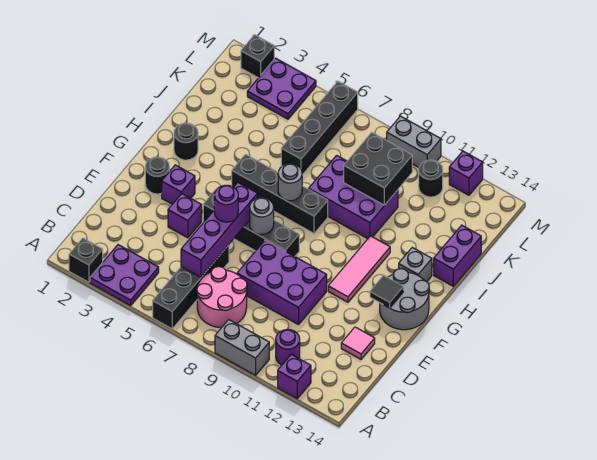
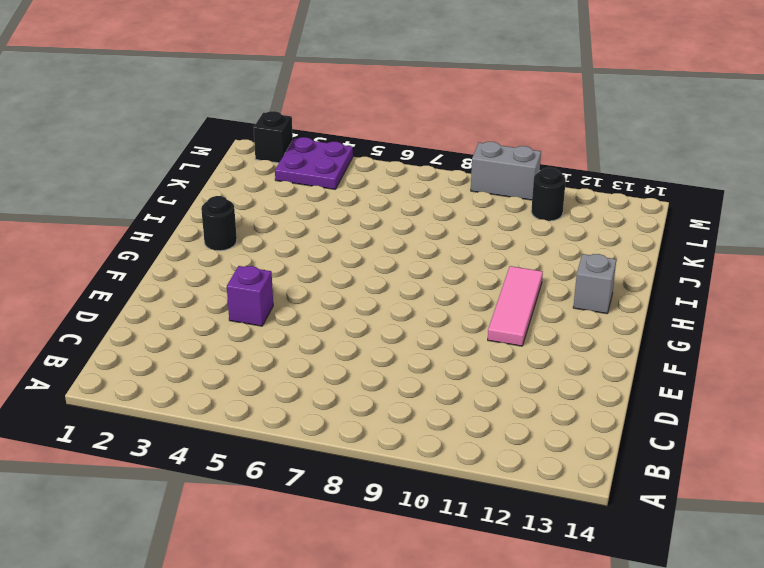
none -> black brick A2 level 1
none -> purple plate A3:B4 level 1
none -> black brick A6:D6 level 1
none -> grey brick A9:A10 level 1

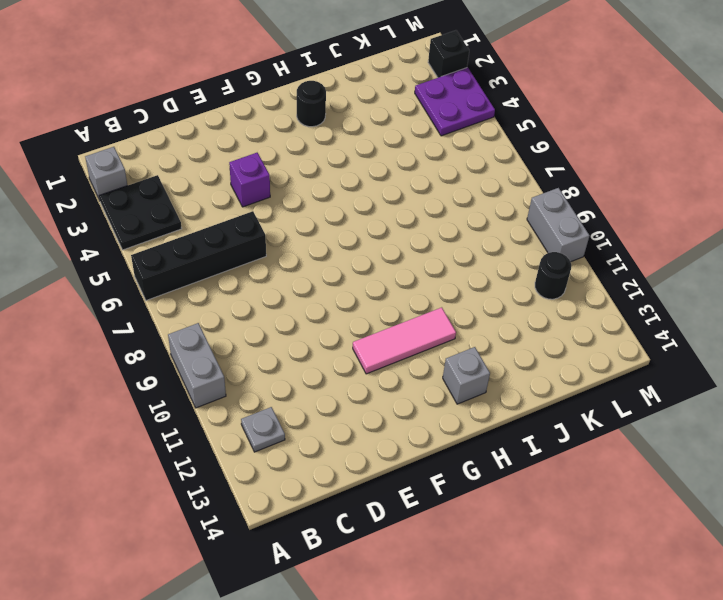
grey brick A2 level 1 -> black brick A2 level 1
black plate A3:B4 level 1 -> purple plate A3:B4 level 1
grey plate B12 level 1 -> none
none -> purple brick A12 level 1
none -> pink round brick B7:C8 level 1
none -> purple round brick B11 level 1
none -> purple brick D8:E10 level 1

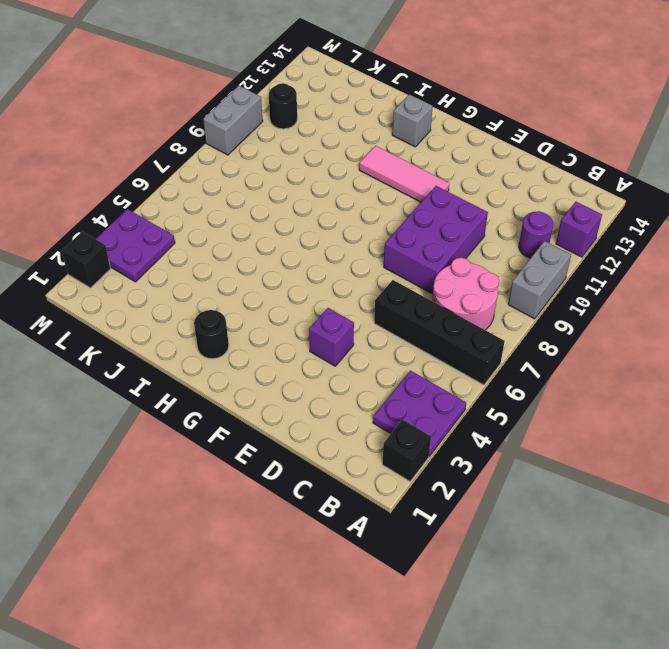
none -> pink tile D13 level 1
none -> black round brick F2 level 1
none -> purple brick F3 level 1
none -> black brick F5:F8 level 1

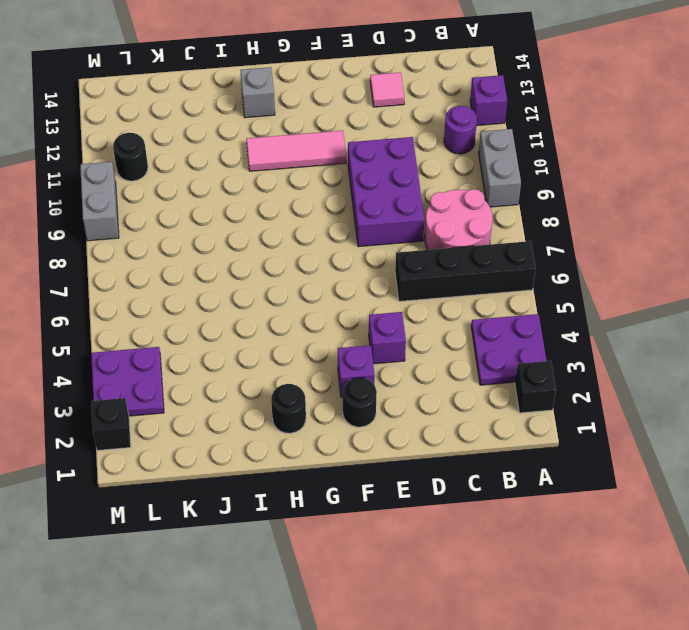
none -> black brick F5:F8 level 1
none -> grey round brick F13:G14 level 1
none -> black brick H5:H8 level 1
none -> purple brick I8:J10 level 1

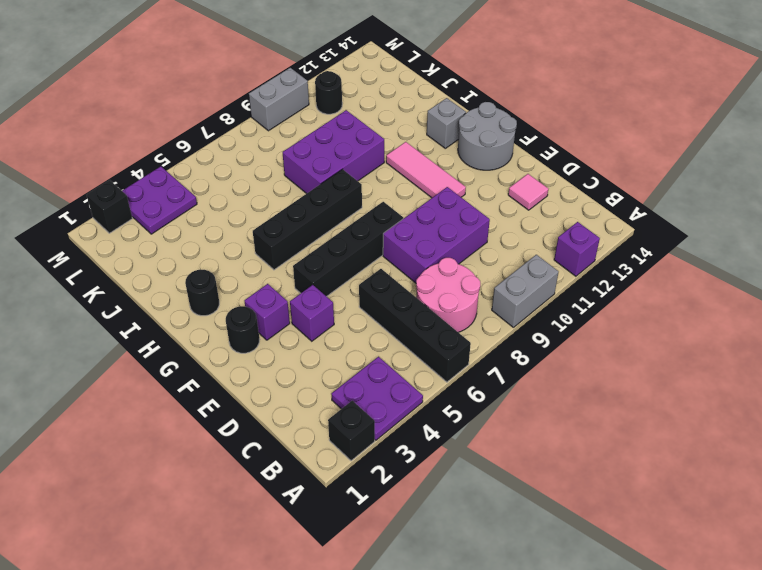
none -> purple round brick B11 level 1
none -> purple brick I14:J14 level 1
none -> black brick J6:M6 level 1
none -> purple brick M12 level 1

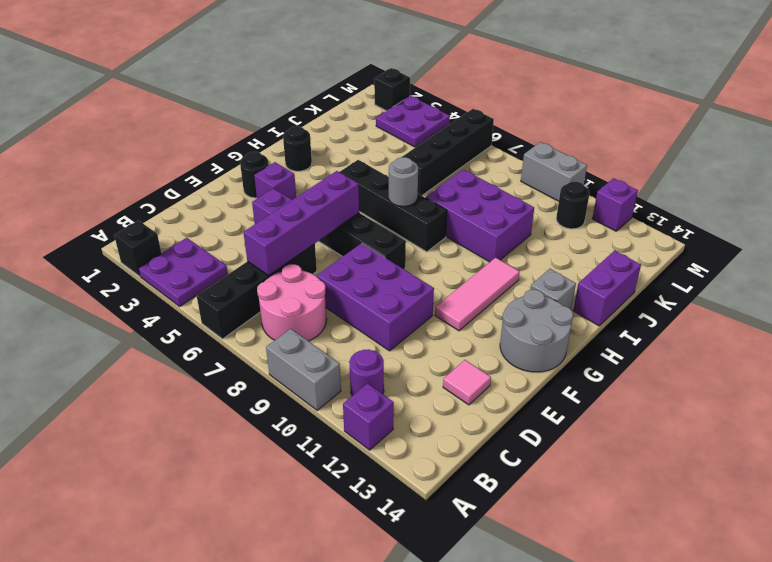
none -> grey round brick F7 level 2
none -> black tile F13 level 2
none -> black brick J9:K10 level 2
none -> purple round brick E6 level 3

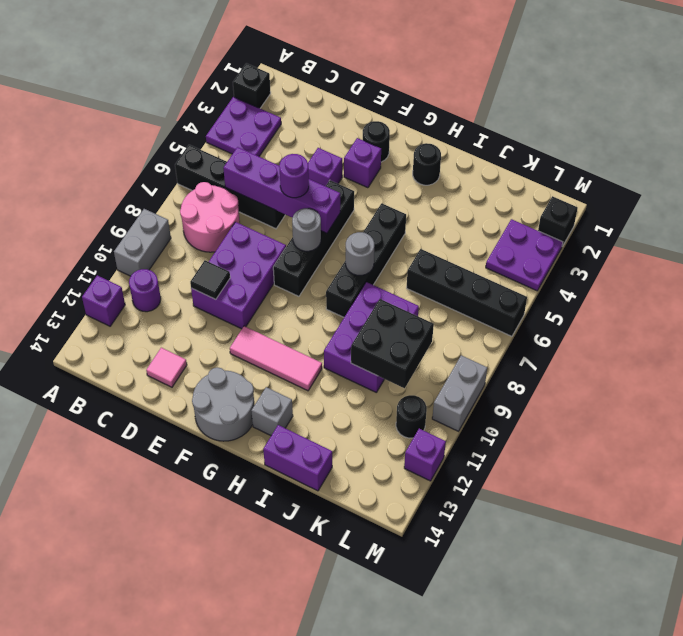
black tile D10 level 2 -> black tile F13 level 2

